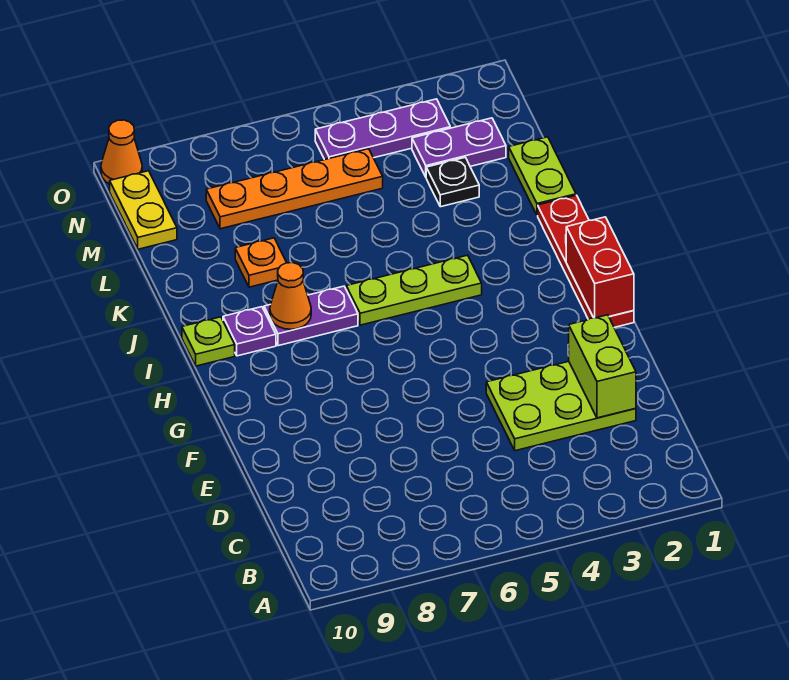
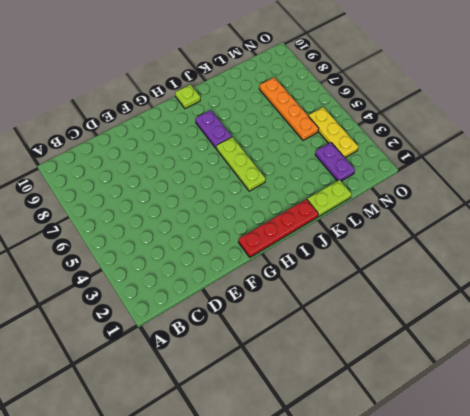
yellow plate N3:N5 level 1 -> purple plate N3:N5 level 1
none -> lime plate D2:E4 level 1
none -> purple plate I9 level 1
none -> orange plate K8 level 1

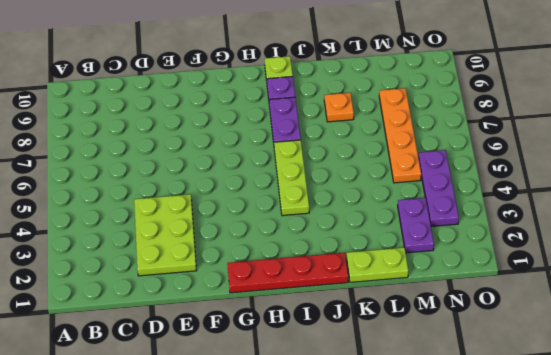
none -> black plate L3 level 1
none -> yellow plate M10:N10 level 1
none -> orange cone O10 level 1

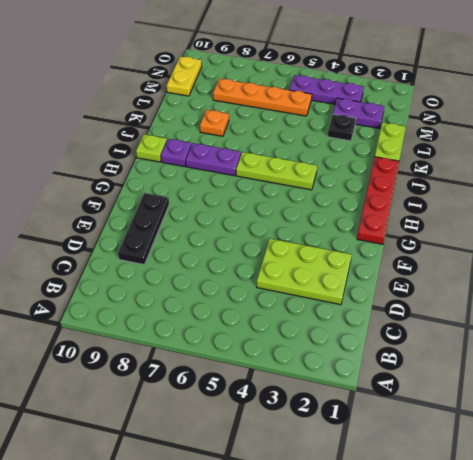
black plate D9:F9 level 1 -> none
none -> orange cone O10 level 1
none -> lime brick D2:E2 level 2
none -> red brick G1:H1 level 2

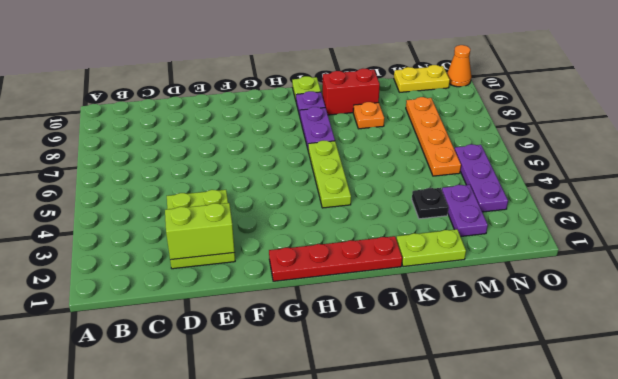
red brick J9:K9 level 1 -> red brick G1:H1 level 2
none -> orange cone I8 level 2

